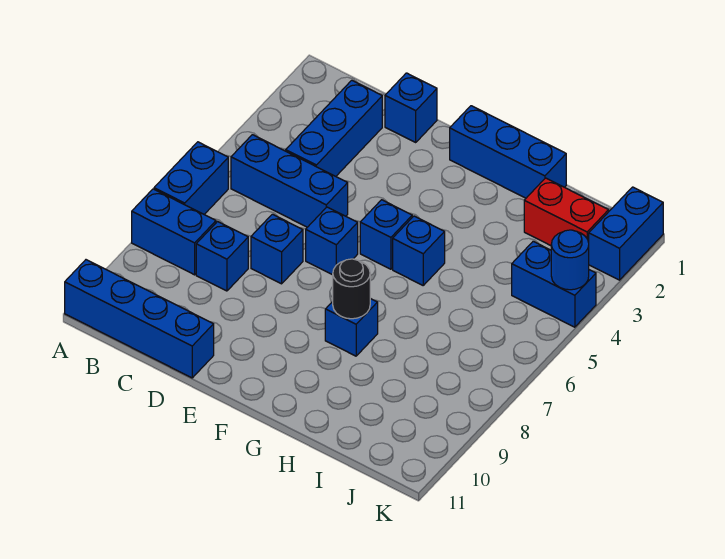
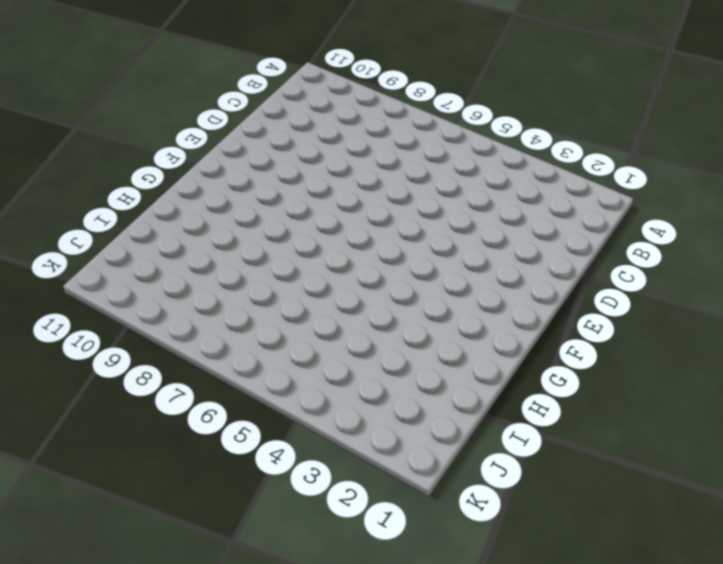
none -> blue brick A6:A7 level 1
none -> blue brick A8:B8 level 1
none -> blue brick A11:D11 level 1

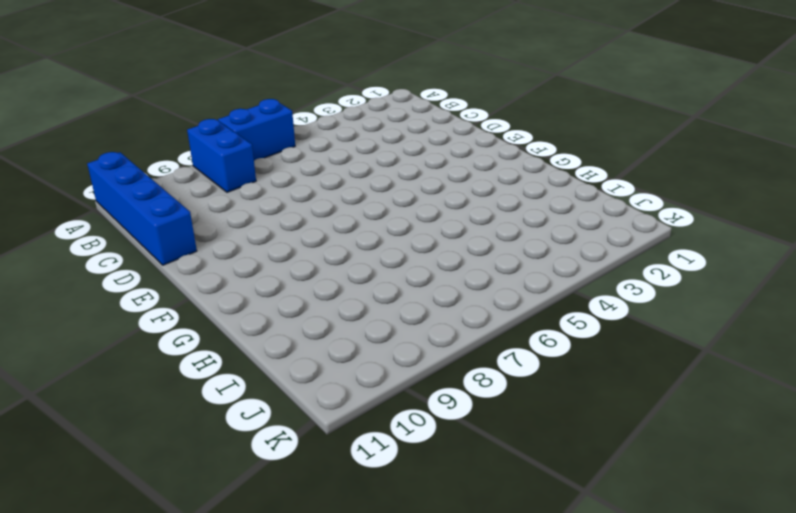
none -> blue brick B5:D5 level 1
none -> blue brick C2:C4 level 1
none -> blue brick C8 level 1

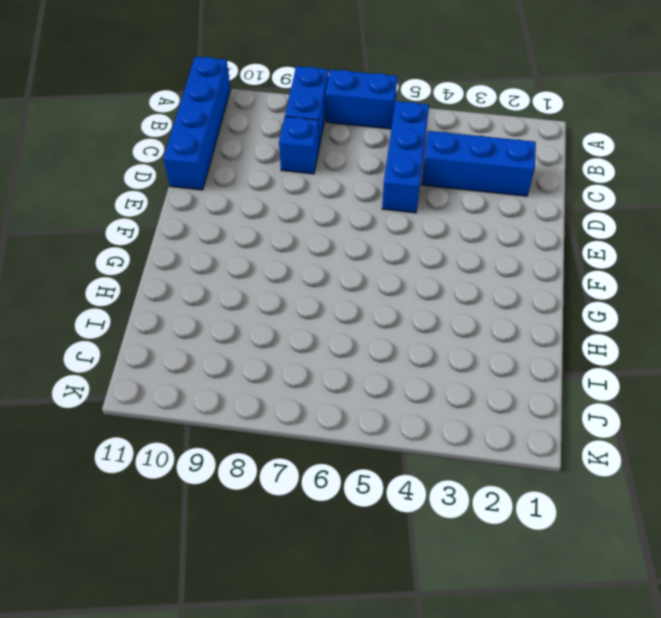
none -> blue brick D1 level 1
none -> blue brick D7 level 1
none -> blue brick E6 level 1

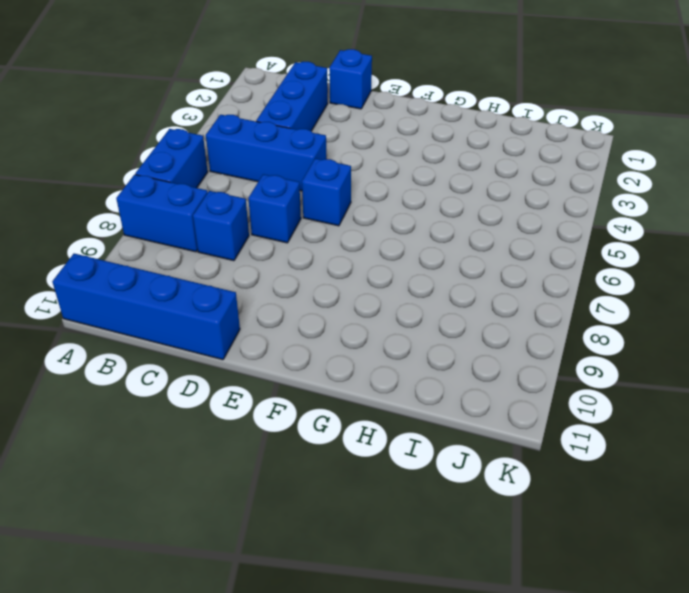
none -> blue brick F1:H1 level 1
none -> blue brick F5 level 1
none -> blue brick G5 level 1

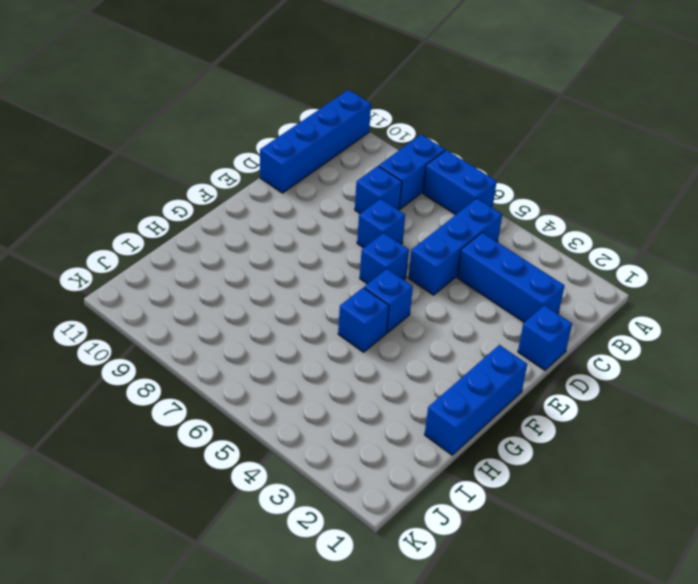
none -> blue brick G8 level 1
none -> red brick I2:J2 level 1
none -> blue brick J4:K4 level 1

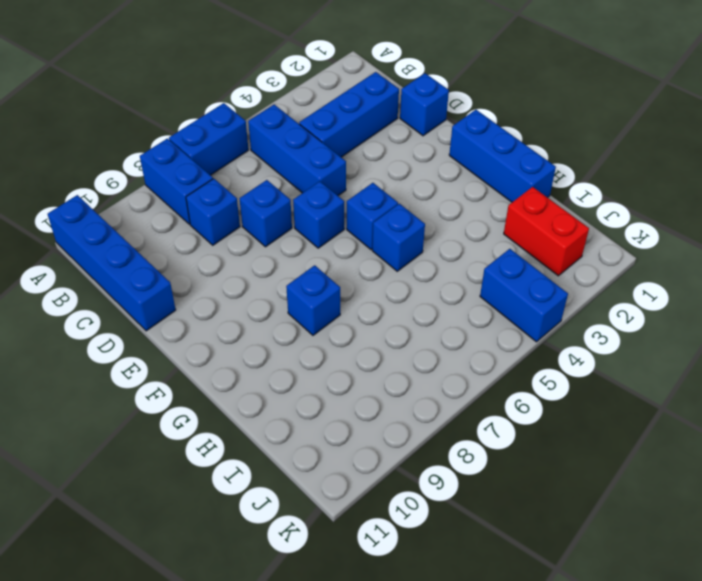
none -> blue brick K1:K2 level 1
none -> black round brick G8 level 2
none -> blue round brick K4 level 2

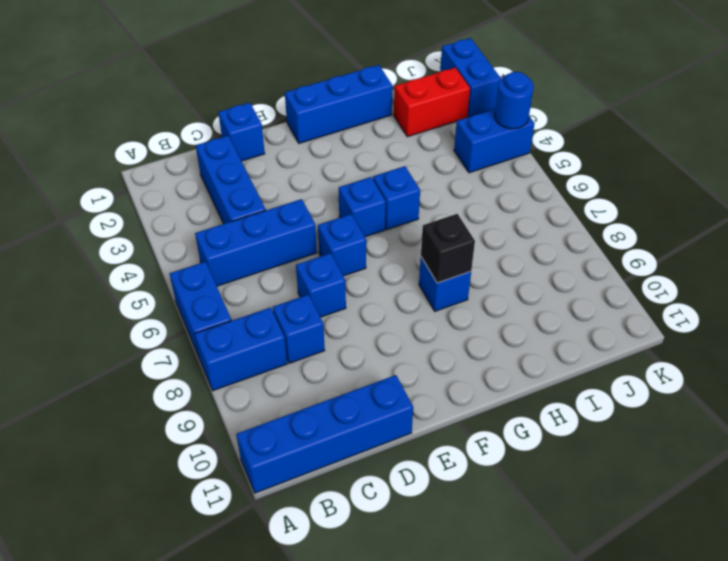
black brick G8 level 2 -> black round brick G8 level 2

